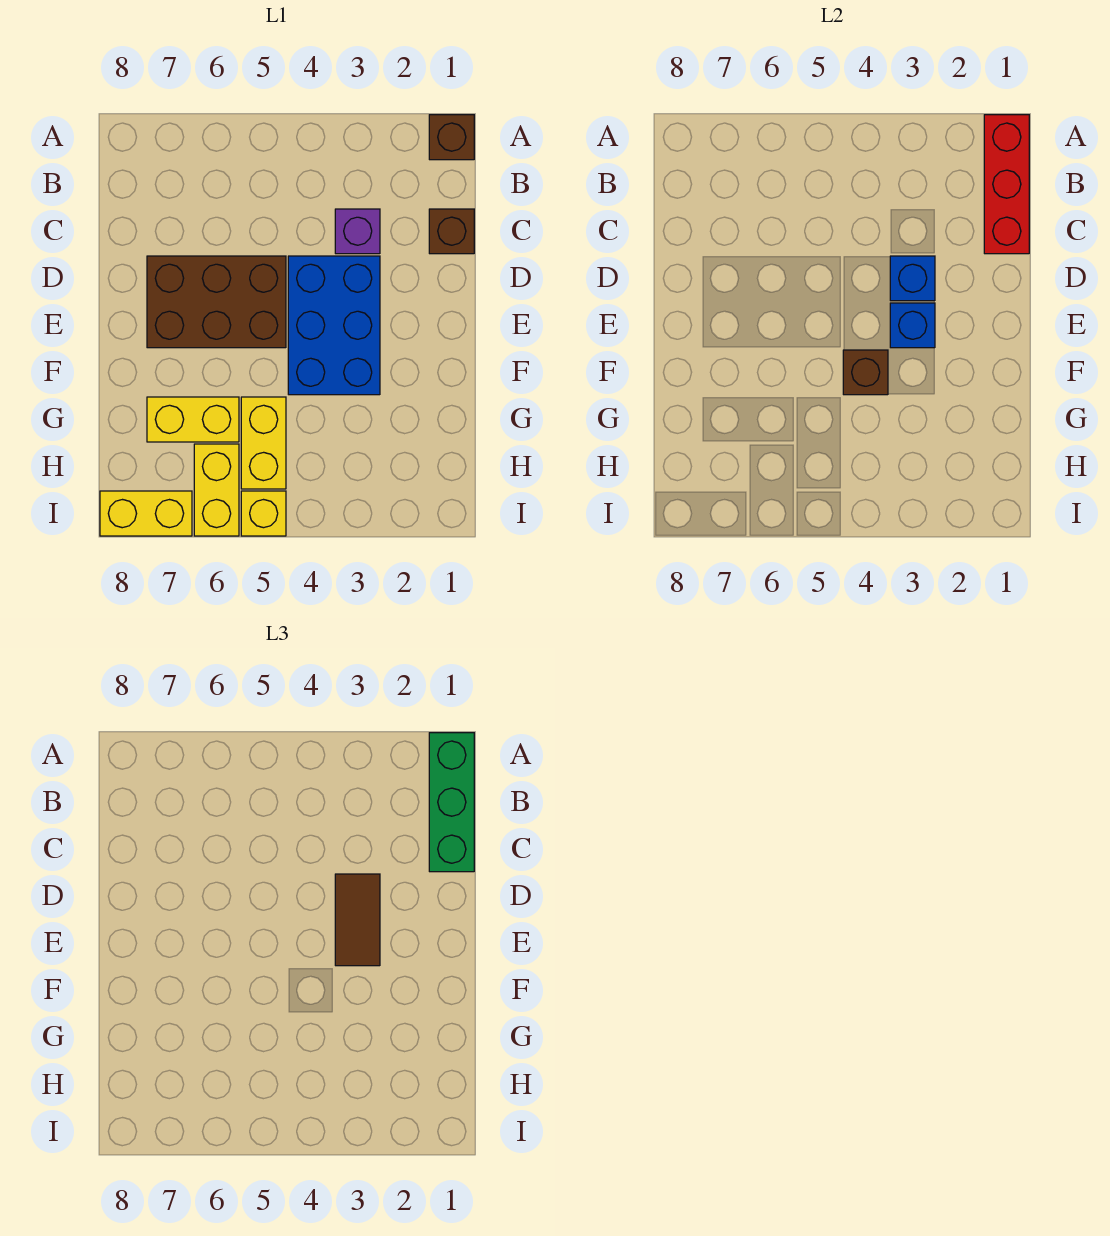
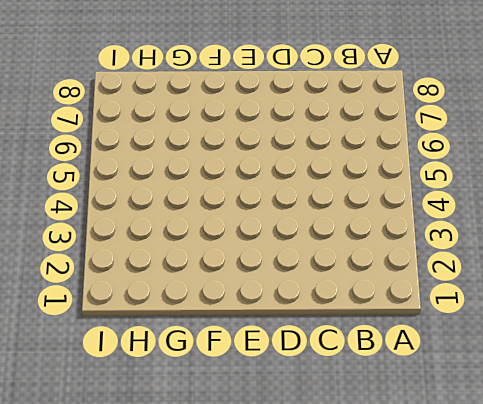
none -> brown brick A1 level 1
none -> brown brick C1 level 1
none -> purple brick C3 level 1

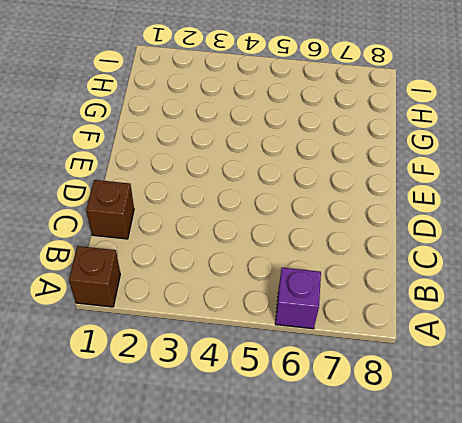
purple brick A6 level 1 -> purple brick C3 level 1
none -> blue brick D3:F4 level 1
none -> brown brick D5:E7 level 1
none -> yellow brick G5:H5 level 1

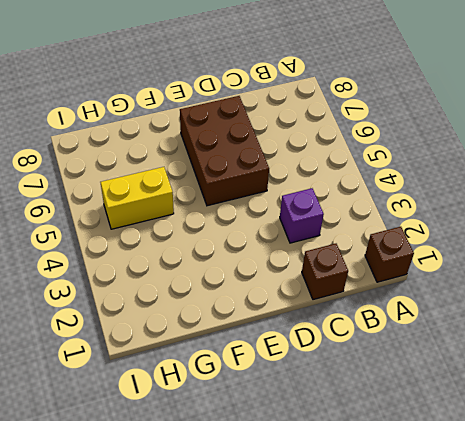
none -> blue brick D3:F4 level 1
none -> yellow brick G6:G7 level 1
none -> yellow brick H6:I6 level 1

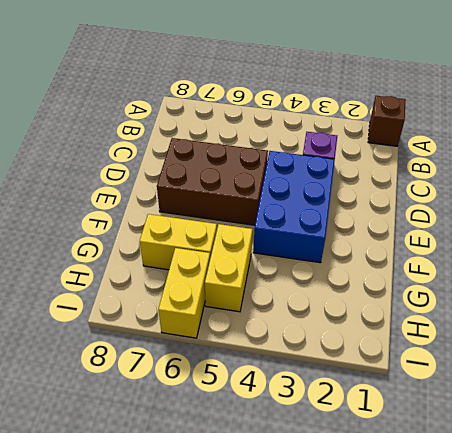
none -> brown brick C1 level 1
none -> yellow brick I5 level 1
none -> yellow brick I7:I8 level 1

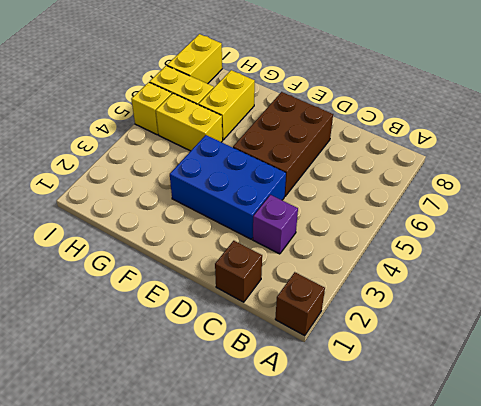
none -> red brick A1:C1 level 2
none -> blue brick D3 level 2
none -> blue brick E3 level 2

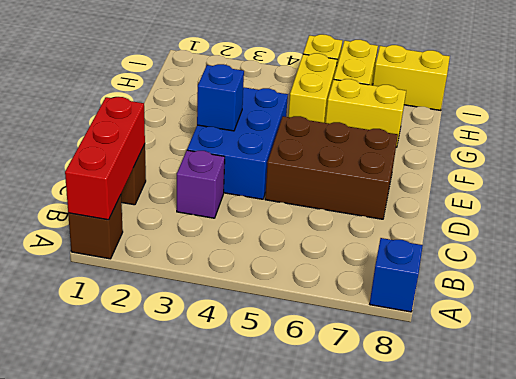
blue brick A8 level 1 -> blue brick D3 level 2
none -> brown brick F4 level 2
none -> green brick A1:C1 level 3
none -> brown tile D3:E3 level 3

